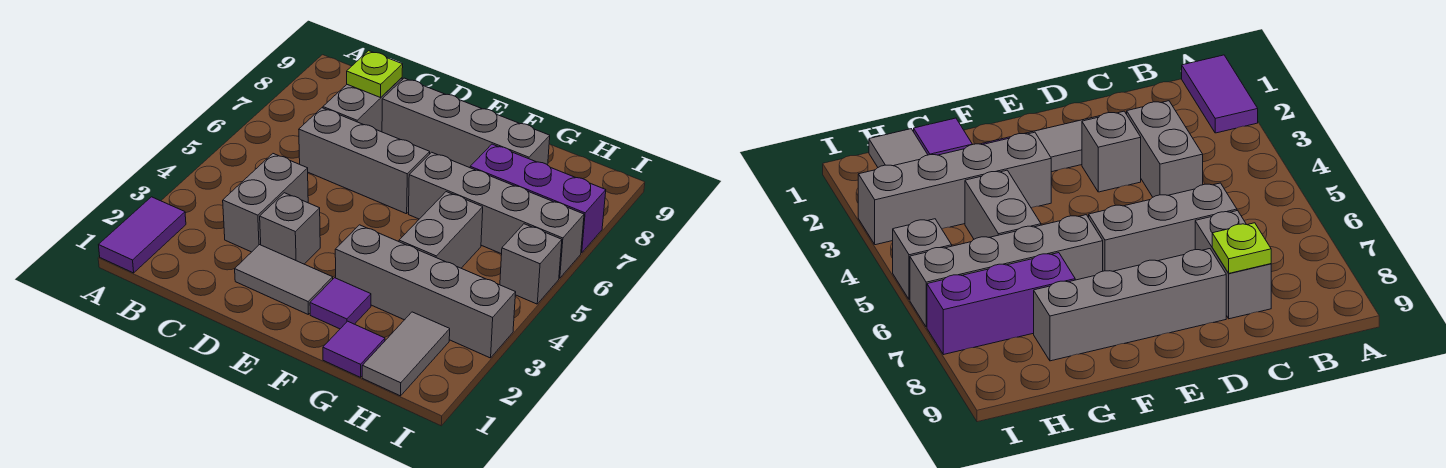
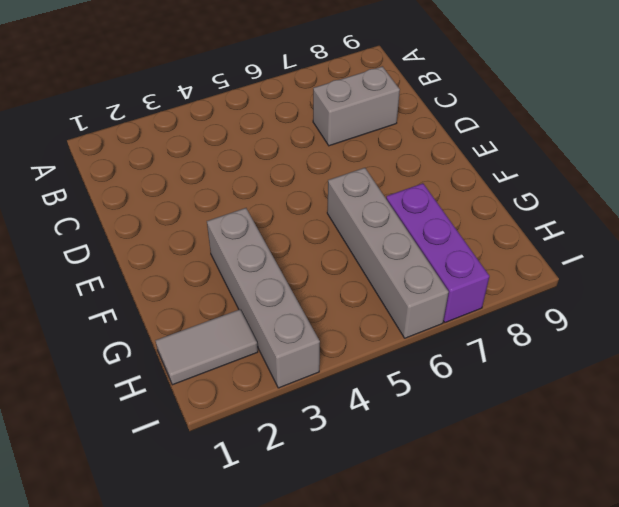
none -> purple tile A1:A2 level 1
none -> grey brick C3:C4 level 1
none -> grey brick C6:E6 level 1

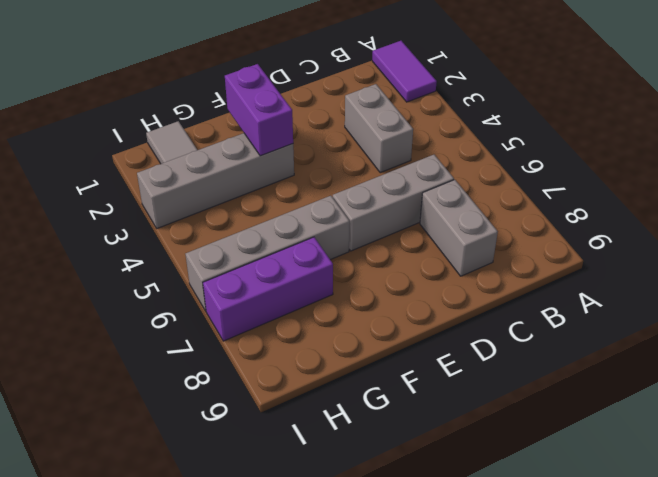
purple brick F2:F3 level 2 -> none
none -> grey tile D2:E2 level 1
none -> grey brick D3 level 1
none -> grey brick D8:G8 level 1

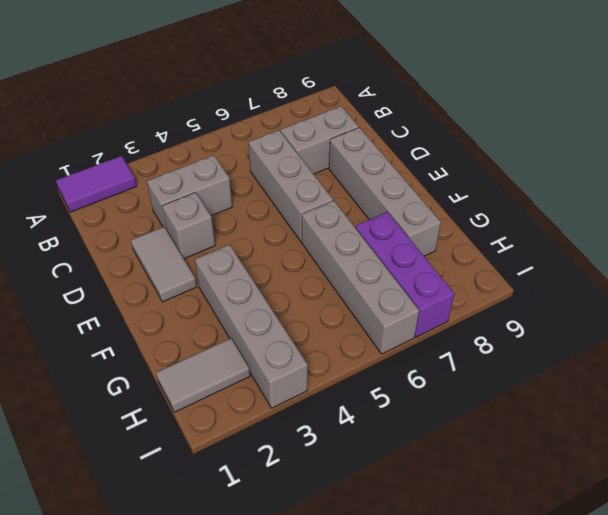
none -> purple tile F2 level 1
none -> purple tile G1 level 1
none -> grey brick G4:G5 level 1

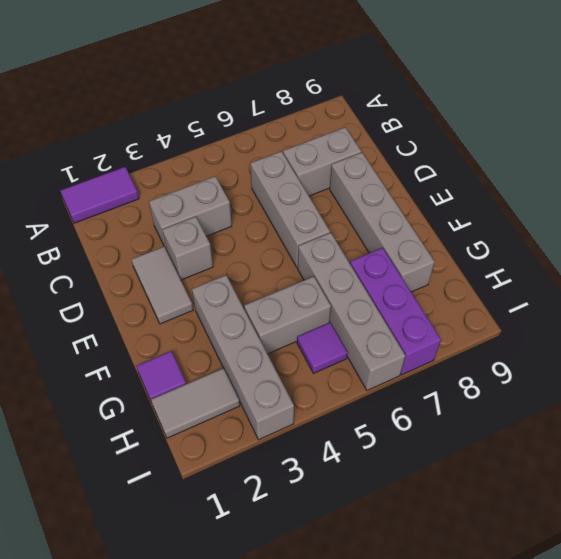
purple tile H5 level 1 -> purple tile F2 level 1
none -> grey brick I5 level 1
none -> lime plate C8 level 2

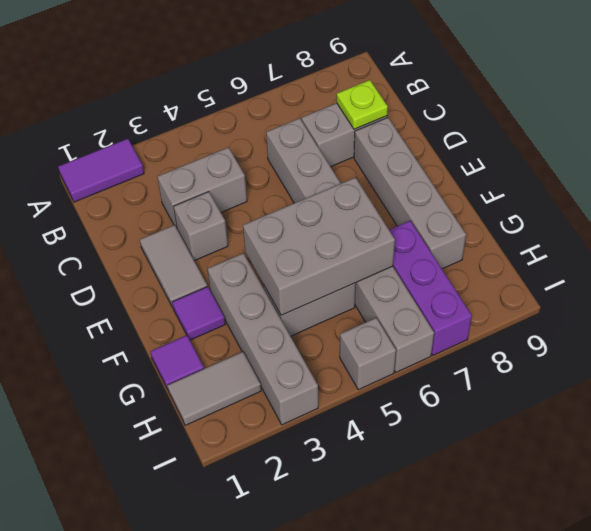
grey brick F4:G6 level 2 -> none

